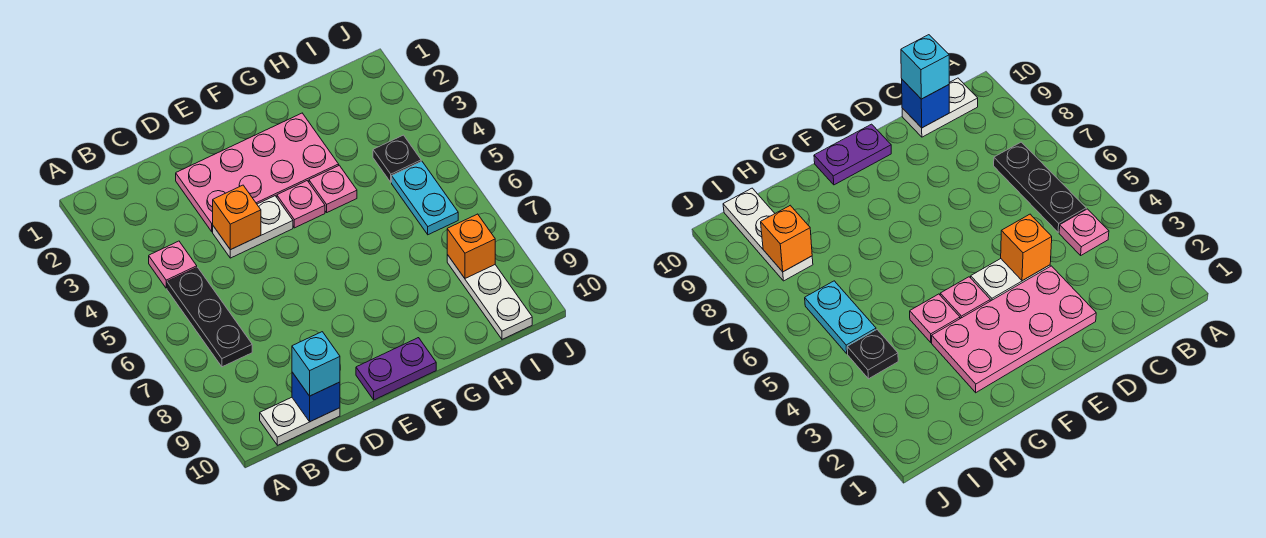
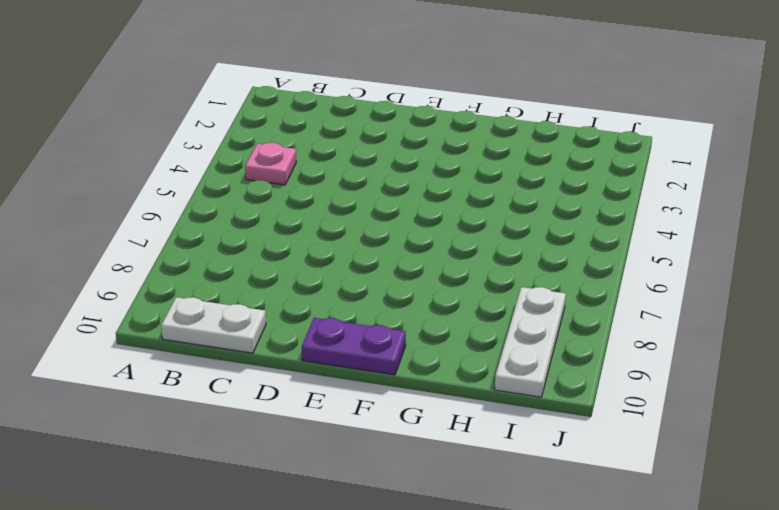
none -> black plate B5:B7 level 1
none -> pink plate D2:G3 level 1
none -> white plate D4:E4 level 1

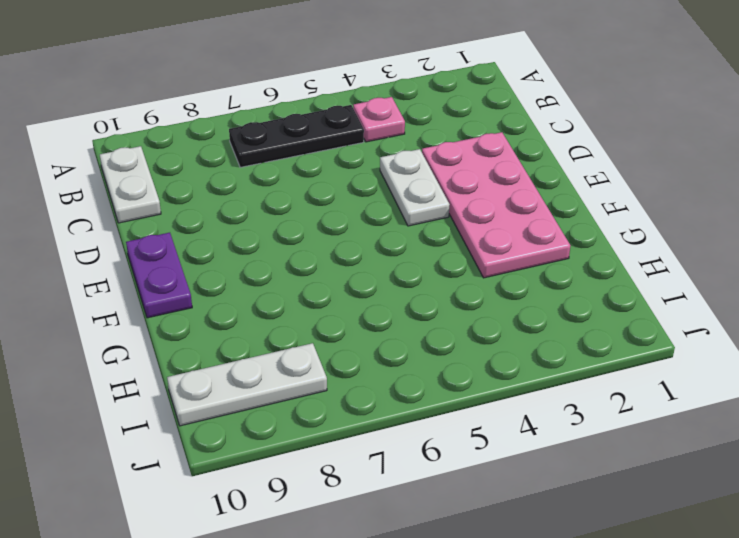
none -> pink plate F4 level 1
none -> pink plate G4 level 1
none -> black plate I4 level 1

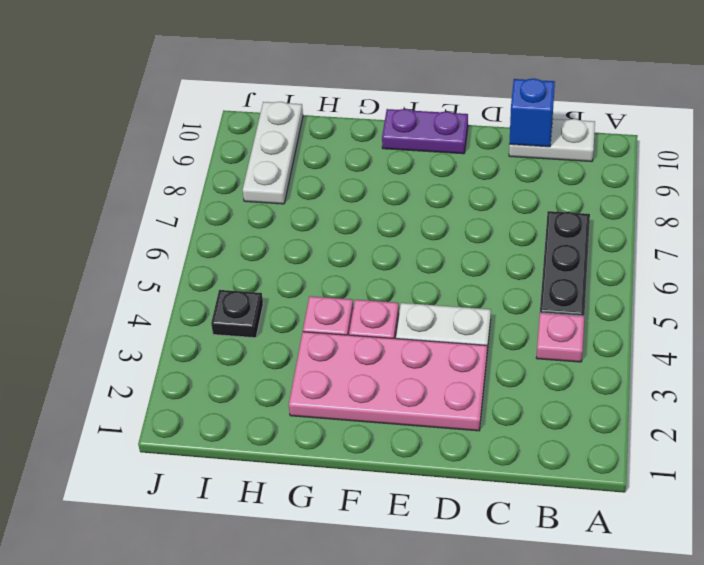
none -> cyan plate I5:I6 level 1
none -> orange brick D4 level 2
none -> orange brick I8 level 2

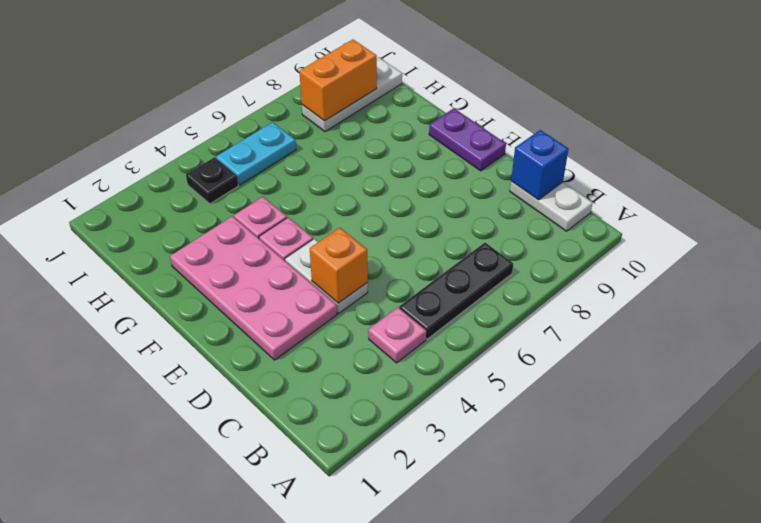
orange brick I8:I9 level 2 -> orange brick I8 level 2
none -> cyan brick C10 level 3

